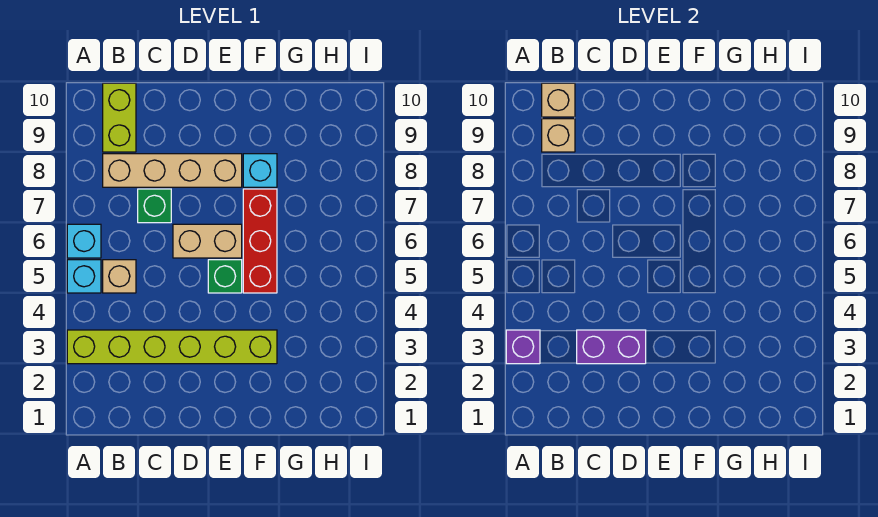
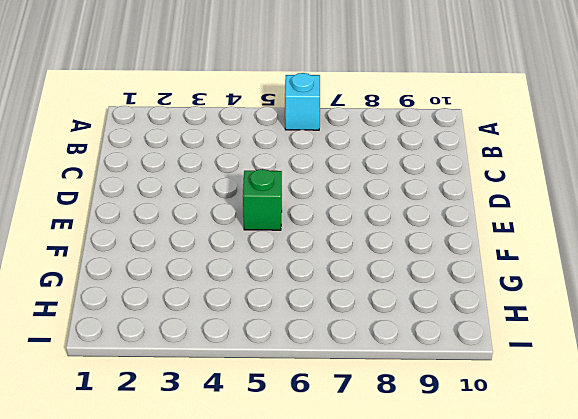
none -> lime brick A3:F3 level 1
none -> cyan brick A5 level 1
none -> tan brick B5 level 1

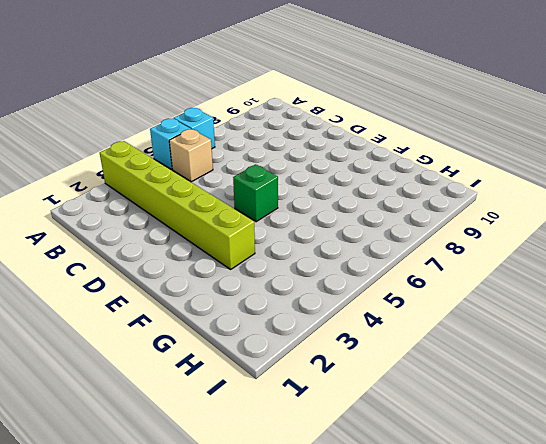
none -> tan brick B8:E8 level 1
none -> lime brick B9:B10 level 1
none -> green brick C7 level 1

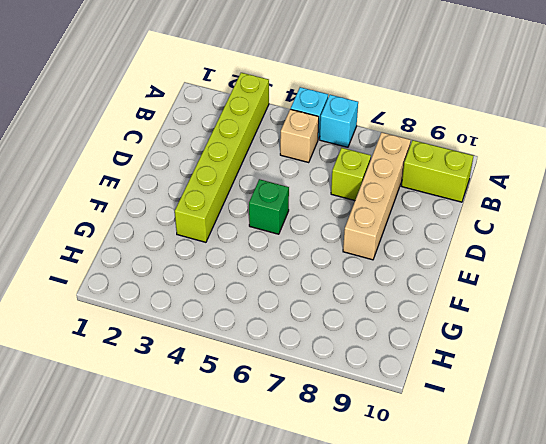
lime brick C7 level 1 -> green brick C7 level 1
none -> tan brick D6:E6 level 1
none -> red brick F5:F7 level 1
none -> cyan brick F8 level 1

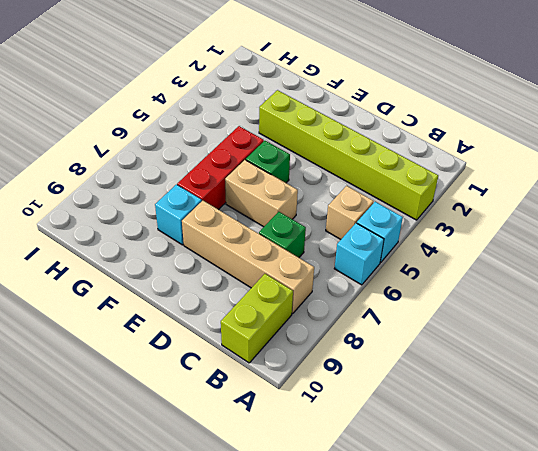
none -> purple brick A3 level 2
none -> tan brick B9 level 2
none -> tan brick B10 level 2

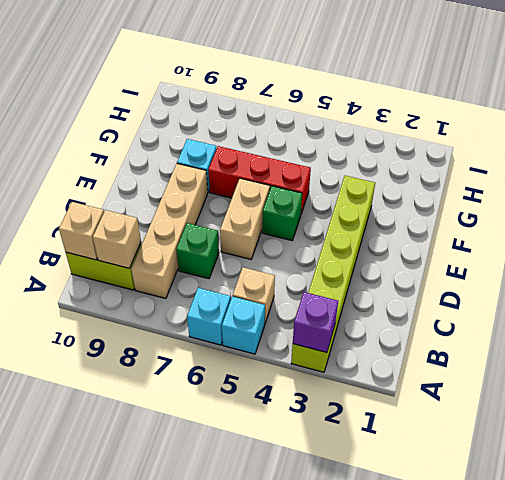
none -> purple brick C3:D3 level 2

